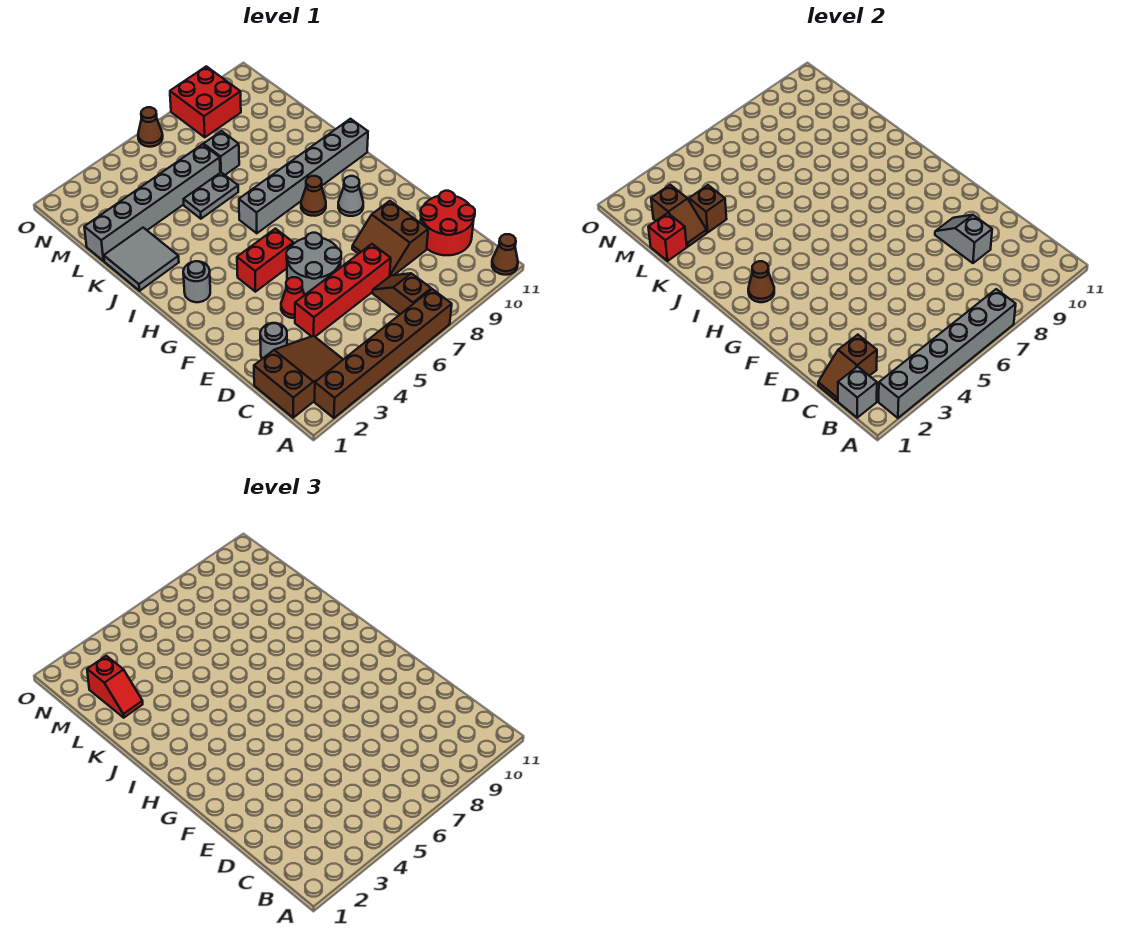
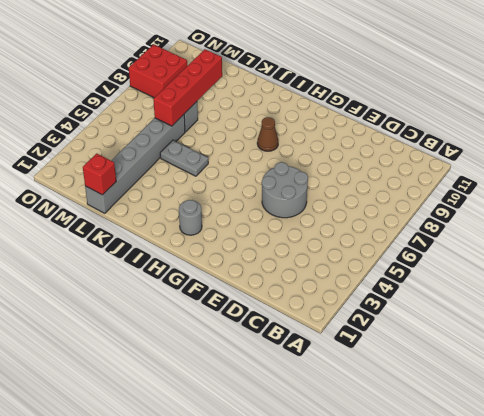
grey plate J5:K5 level 1 -> grey plate K5:K6 level 1
red brick L6:L9 level 2 -> red brick D4:D7 level 1
none -> brown brick A2:A7 level 1
none -> brown cone A11 level 1
none -> brown slope B1:C3 level 1 top 1
none -> brown slope B7:C7 level 1 top B

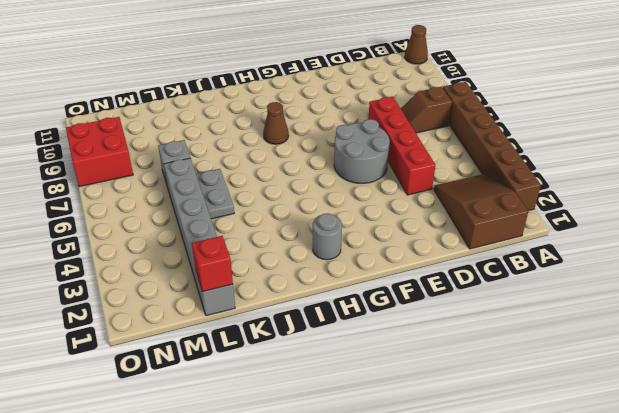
none -> red round brick C10:D11 level 1
none -> grey round brick D2 level 1
none -> brown slope D8:E9 level 1 top 9
none -> red cone E4 level 1

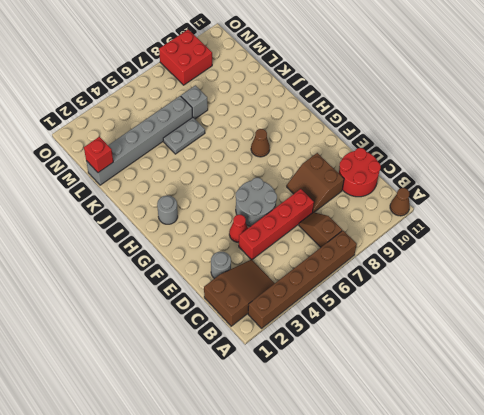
none -> red brick G4:G5 level 1
none -> grey cone G9 level 1
none -> grey brick I6:I11 level 1
none -> grey tile J1:K2 level 1

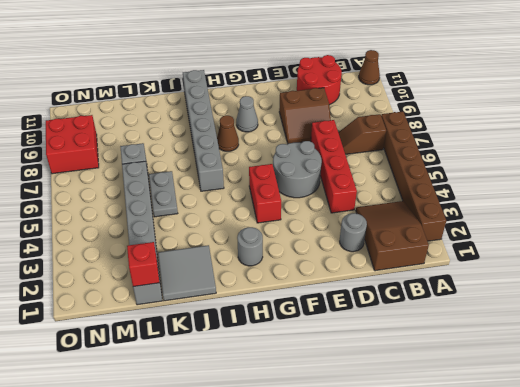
none -> red cone E4 level 1
none -> brown cone O6 level 1
none -> grey brick A2:A7 level 2
none -> grey brick B1 level 2

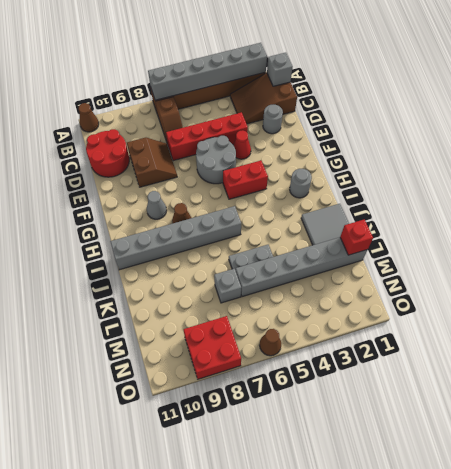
none -> brown slope C1:C2 level 2 top 2
none -> grey slope D9:E9 level 2 top D
none -> brown cone H2 level 2
none -> brown slope L2:M2 level 2 top M

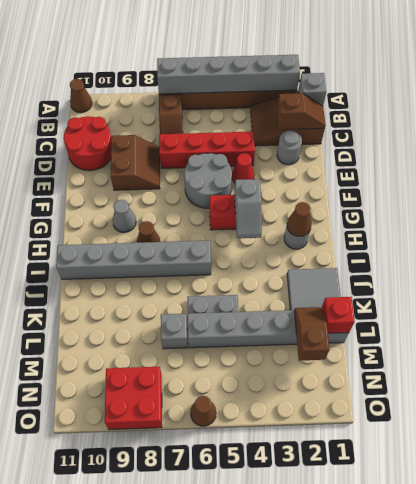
grey slope G4:H4 level 2 top G -> grey slope D9:E9 level 2 top D
none -> brown brick L3 level 2
none -> red slope L2:M2 level 3 top M

